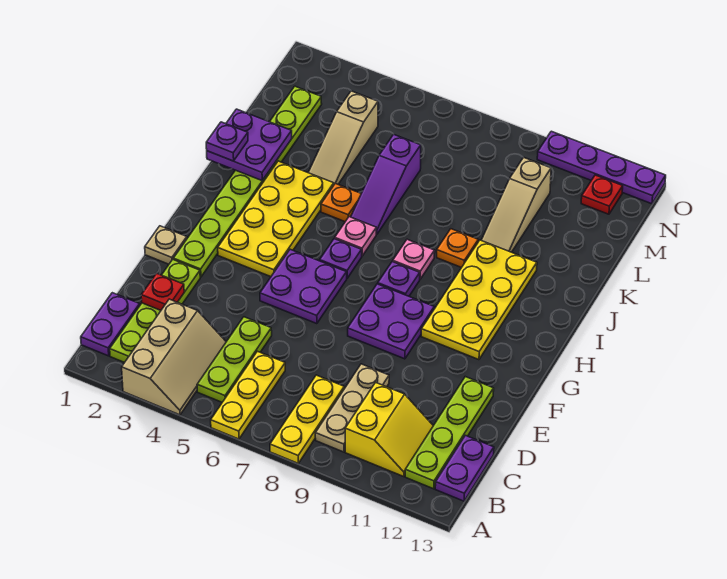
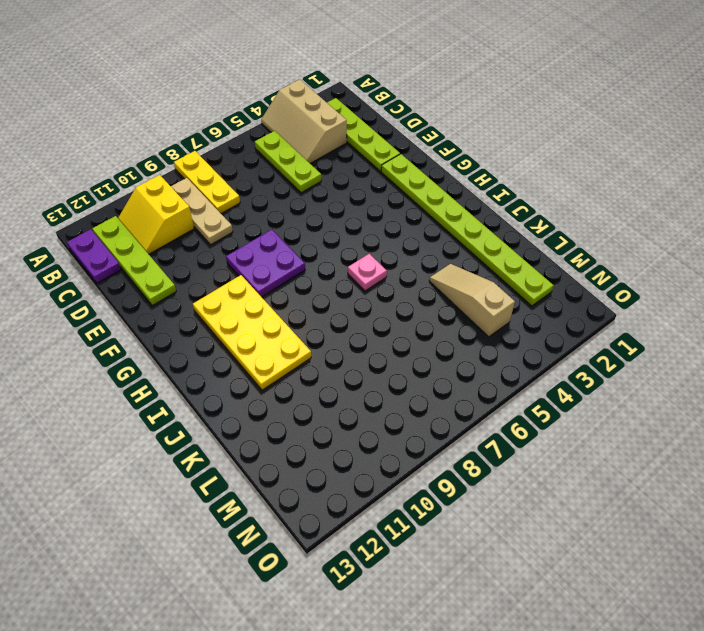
none -> yellow plate A6:C6 level 1
none -> purple plate B1:C1 level 1
none -> tan plate F1 level 1
none -> purple plate F5:G6 level 1

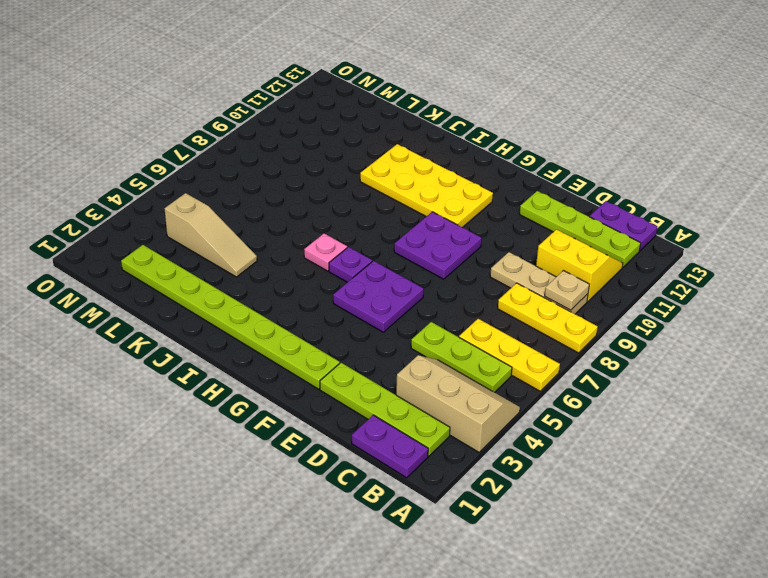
tan plate B9 level 2 -> tan plate F1 level 1
none -> yellow plate G3:J4 level 1
none -> purple plate H8 level 1
none -> pink plate I8 level 1
none -> orange plate J5 level 1

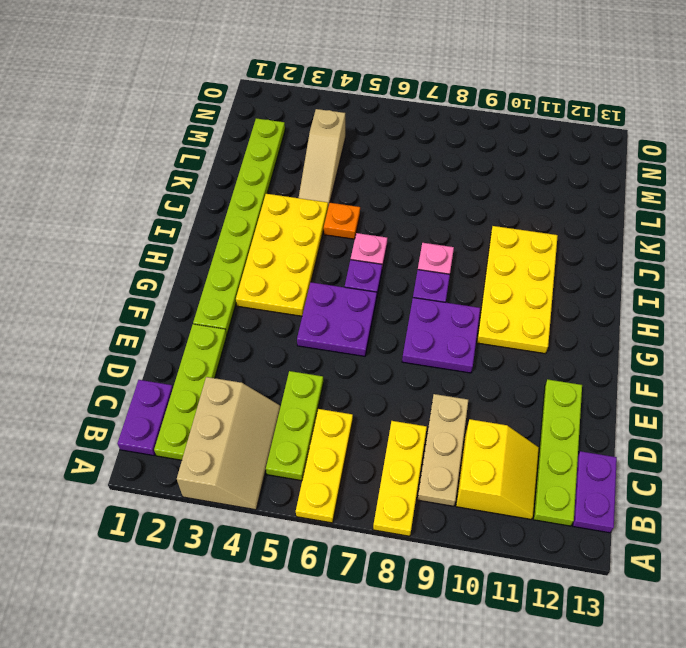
none -> tan plate F1 level 1
none -> purple slope J6:L6 level 1 top L
none -> orange plate J9 level 1
none -> tan slope K10:M10 level 1 top M

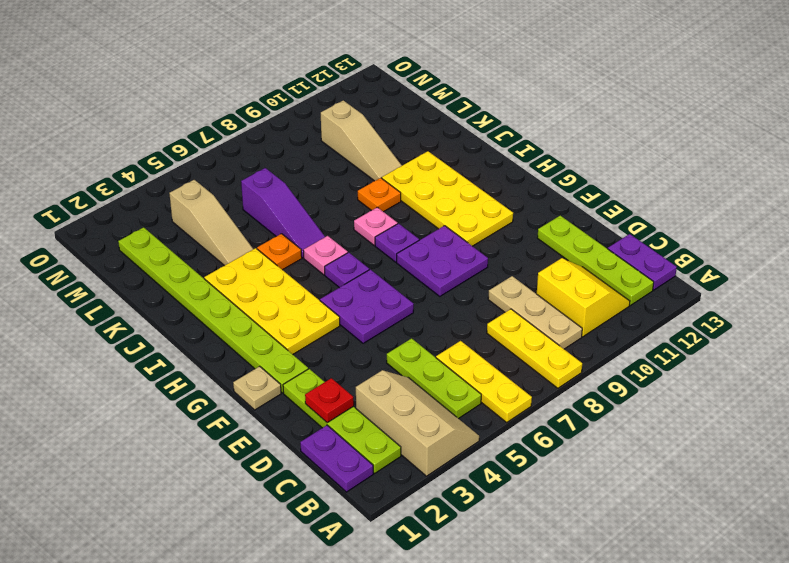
none -> red plate N12 level 1
none -> purple plate O10:O13 level 1
none -> purple plate J1:K2 level 2
none -> purple plate J1 level 3

